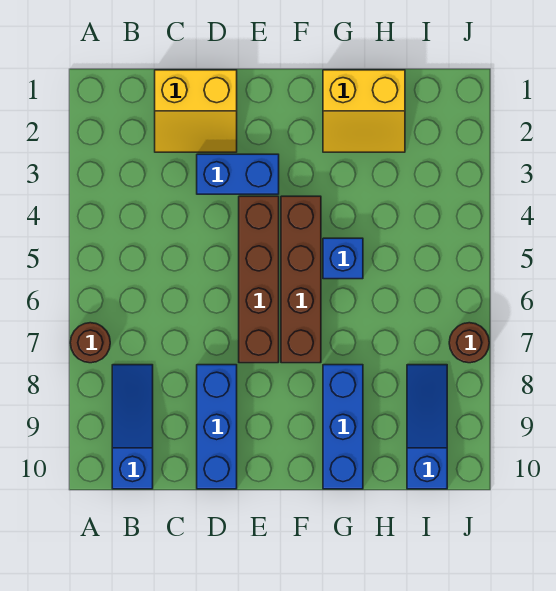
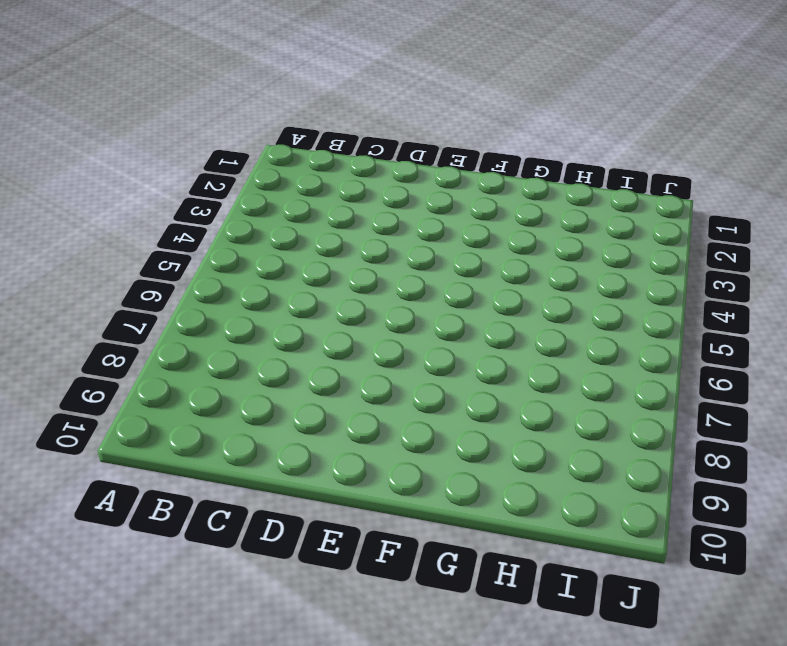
none -> brown round brick A7 level 1
none -> blue slope B8:B10 level 1 top 10
none -> yellow slope C1:D2 level 1 top 1

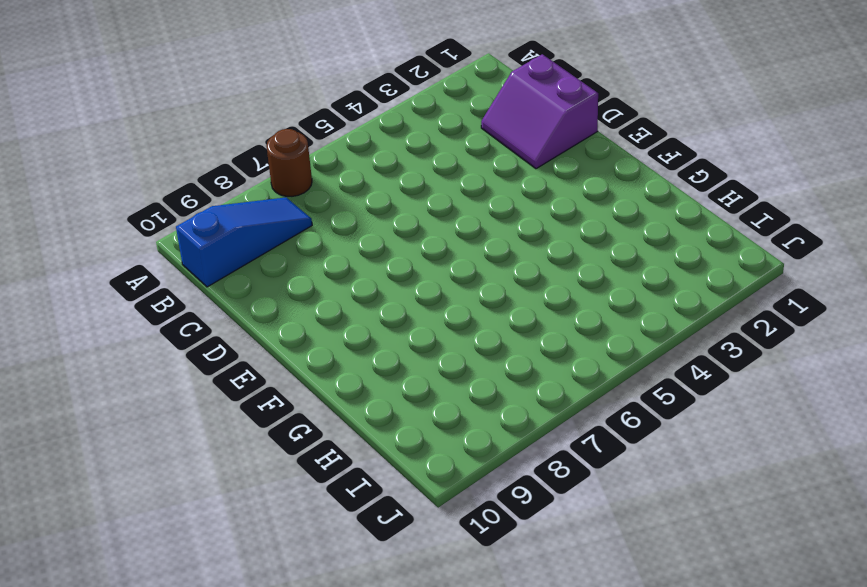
purple slope C1:D2 level 1 top 1 -> yellow slope C1:D2 level 1 top 1
none -> blue brick D3:E3 level 1
none -> blue brick D8:D10 level 1
none -> brown brick E4:E7 level 1

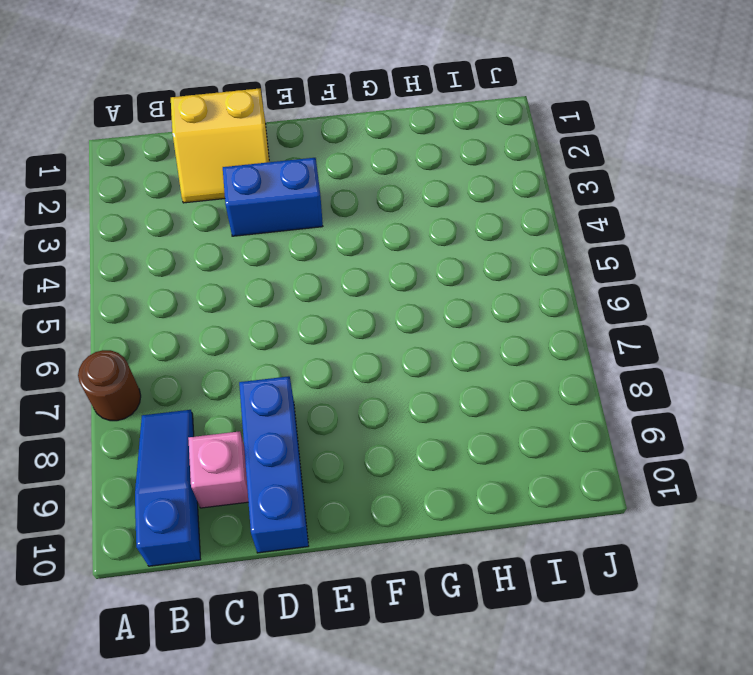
pink brick C9 level 1 -> none
none -> brown brick E4:E7 level 1
none -> brown brick F4:F7 level 1
none -> yellow slope G1:H2 level 1 top 1

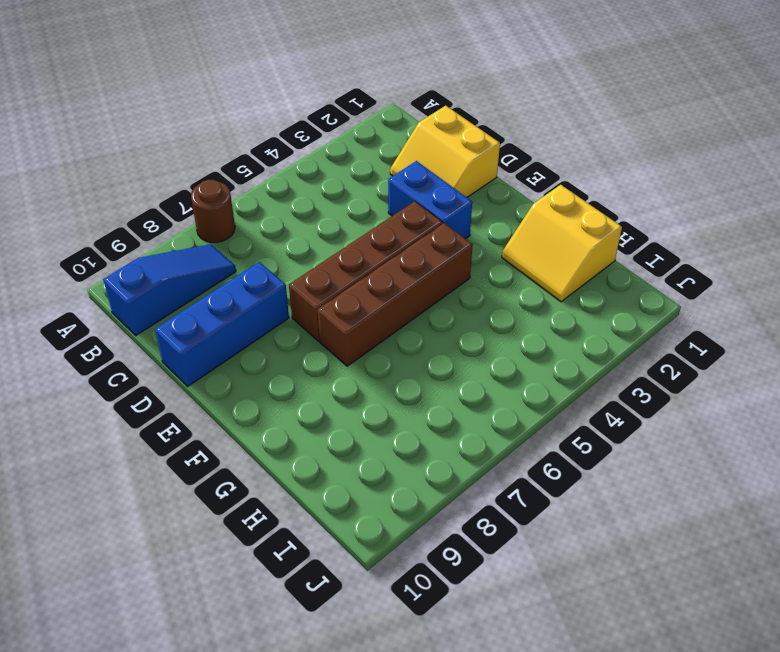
none -> blue brick G5 level 1
none -> blue brick G8:G10 level 1
none -> blue slope I8:I10 level 1 top 10

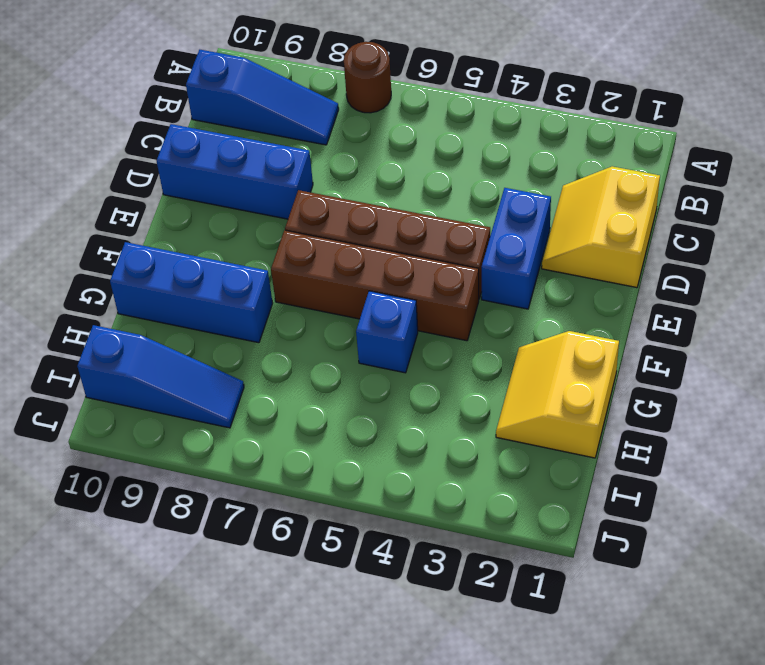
none -> brown round brick J7 level 1

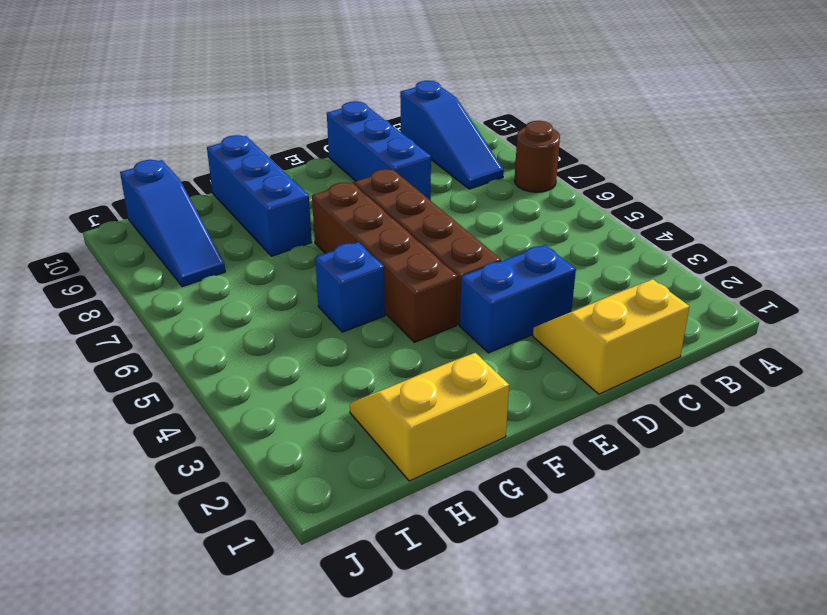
none -> brown round brick J7 level 1

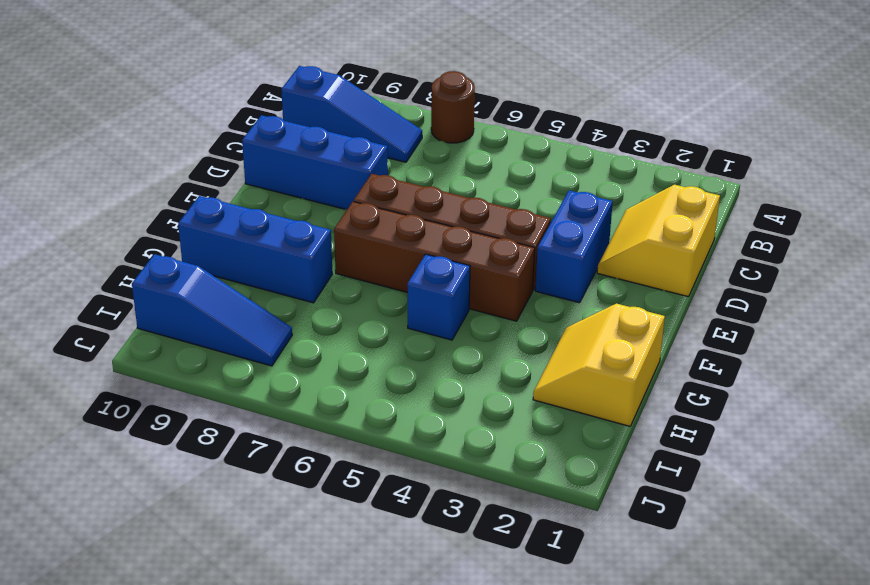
none -> brown round brick J7 level 1

